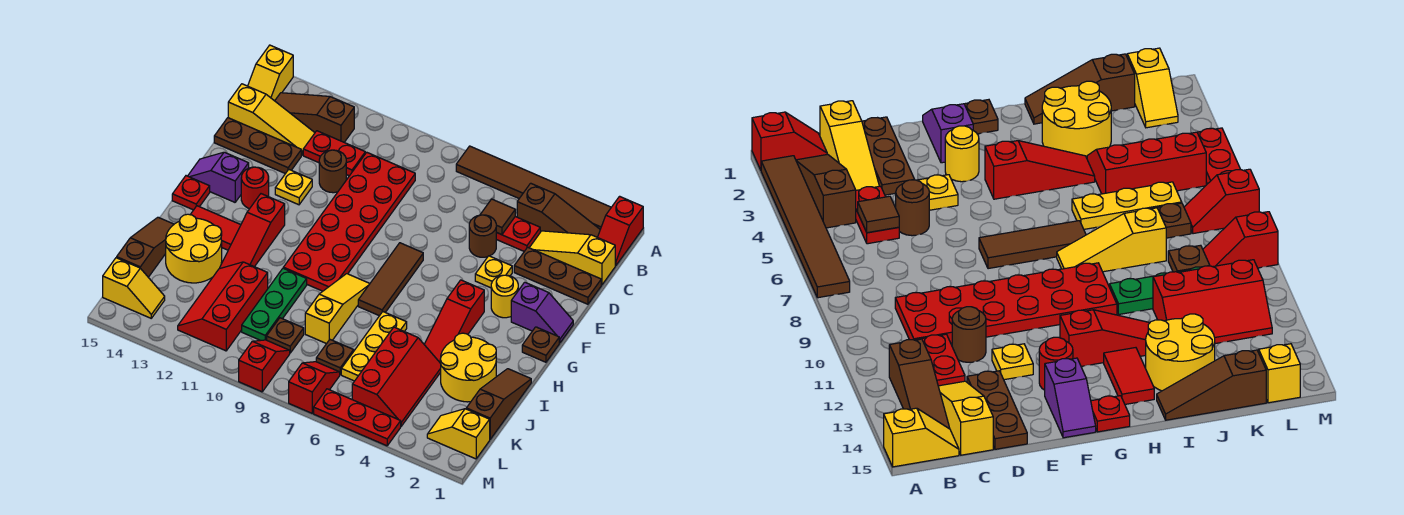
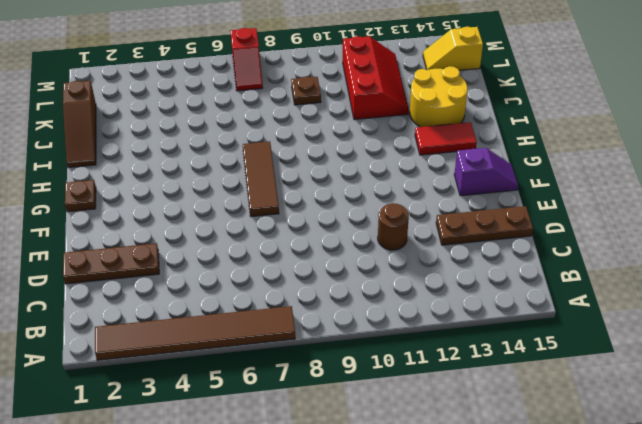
none -> red slope A1:B1 level 1 top A
none -> yellow slope A15:B15 level 1 top A
none -> brown slope B2:B4 level 1 top 4
none -> brown slope B12:B14 level 1 top 12

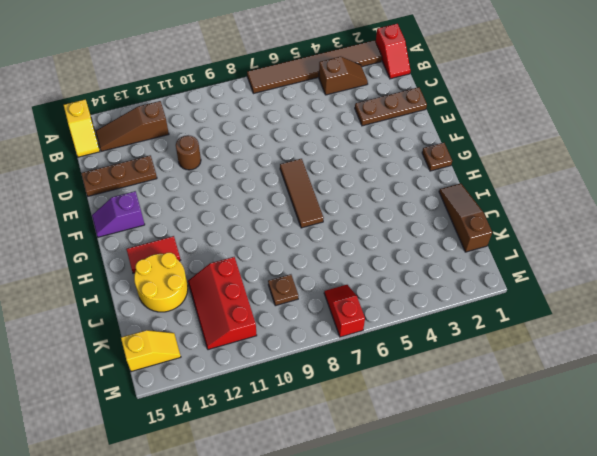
brown slope B3:B4 level 1 top 4 -> brown slope B2:B4 level 1 top 4
none -> yellow slope C1:C3 level 1 top 1
none -> red plate C4:C5 level 1
none -> red plate C9:H10 level 1
none -> red plate C11:C12 level 1

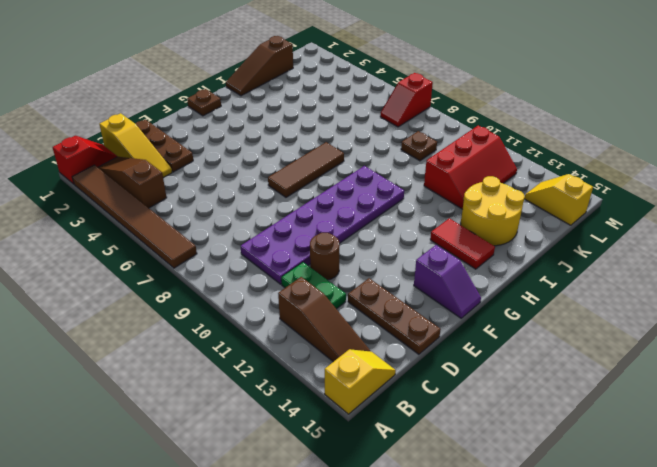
purple plate C9:H10 level 1 -> red plate C9:H10 level 1
green plate C11:C12 level 1 -> red plate C11:C12 level 1
none -> red plate C4:C5 level 1
none -> yellow slope C13:C15 level 1 top 15
none -> brown round brick D5 level 1
none -> yellow plate E4 level 1

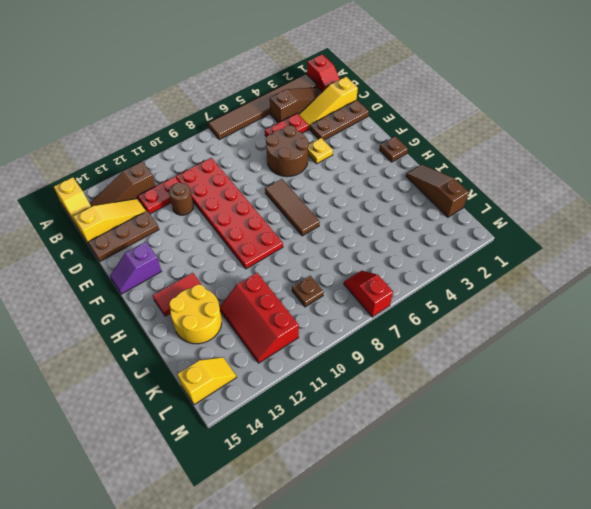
brown round brick D5:E6 level 1 -> brown round brick D5 level 1
none -> yellow plate E12 level 1
none -> purple slope F1:F2 level 1 top 2
none -> yellow round brick F3 level 1
none -> red round brick F13 level 1

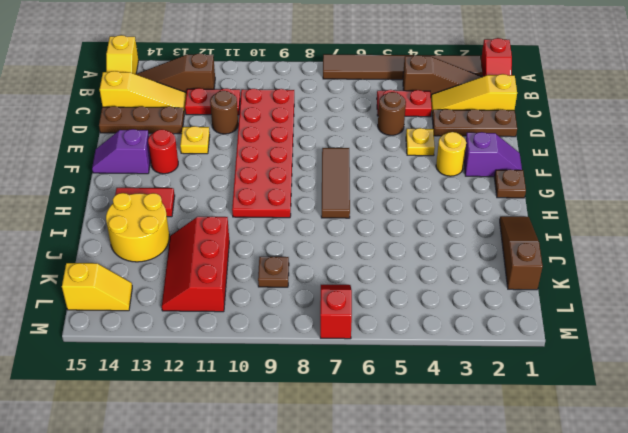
none -> red slope G4:I4 level 1 top G
none -> red slope G12:I12 level 1 top G
none -> red plate G15 level 1
none -> yellow slope H8:J8 level 1 top J

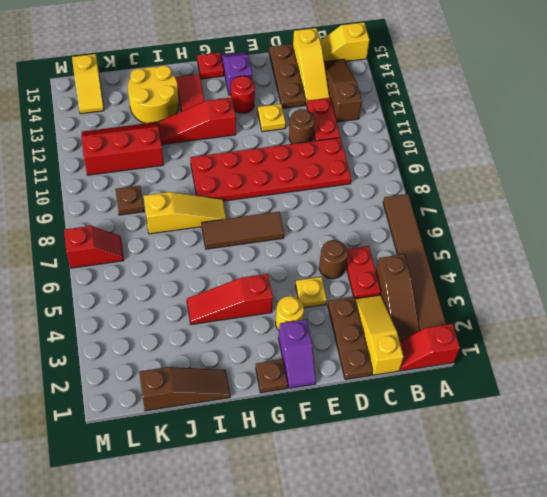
none -> yellow round brick I2:J3 level 1
none -> yellow plate I6:K6 level 1
none -> green plate I10:K10 level 1
none -> brown slope I15:K15 level 1 top K

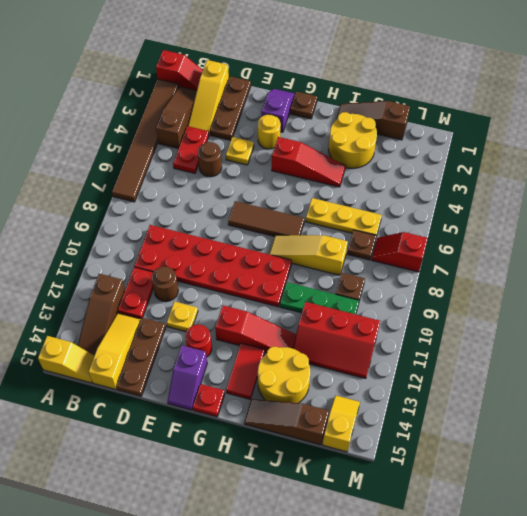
none -> red slope J4:L5 level 1 top 5
none -> yellow slope L1:L2 level 1 top 1
none -> red slope L9:M9 level 1 top M
none -> red plate M4:M6 level 1

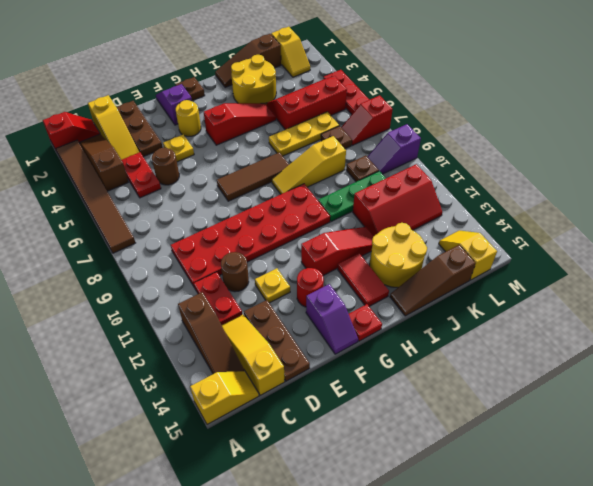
purple slope L9:M9 level 1 top M -> red slope L9:M9 level 1 top M
none -> brown tile C5 level 2

